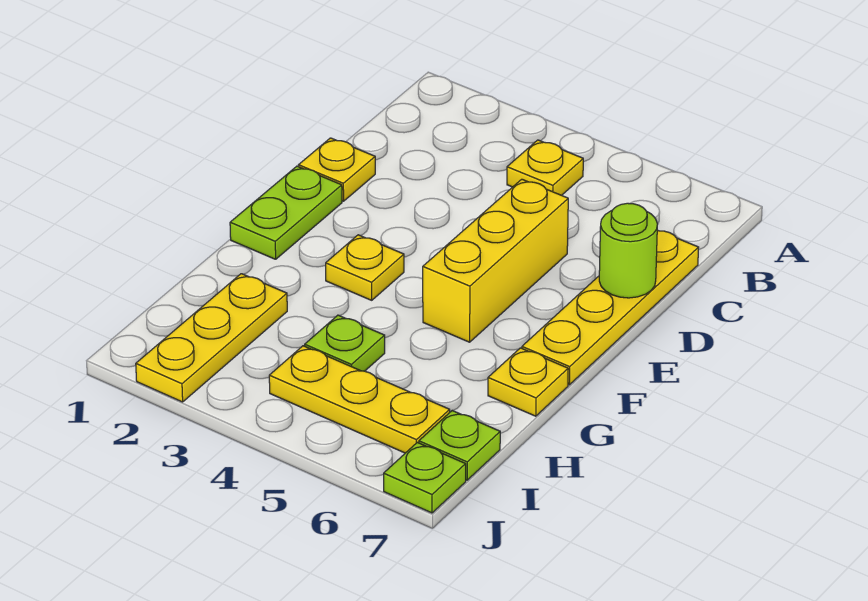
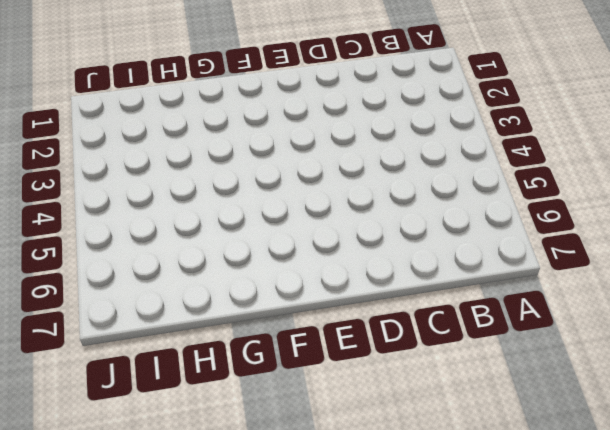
none -> yellow plate B4 level 1
none -> yellow plate C7:F7 level 1
none -> yellow plate D1 level 1

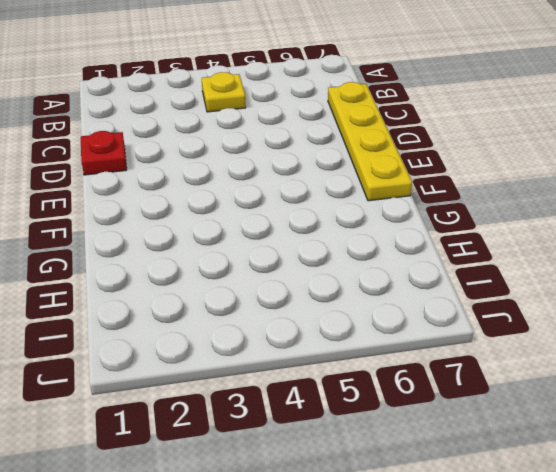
red plate D1 level 1 -> yellow plate D1 level 1
none -> yellow brick D5:F5 level 1
none -> lime plate E1:F1 level 1
none -> yellow plate F3 level 1

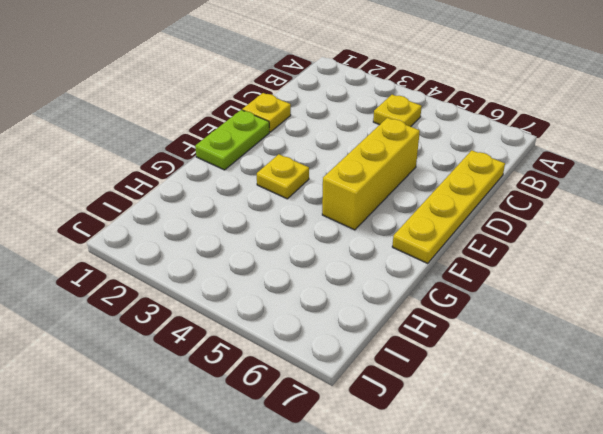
none -> yellow plate G7 level 1
none -> yellow plate H2:J2 level 1
none -> lime plate H4 level 1

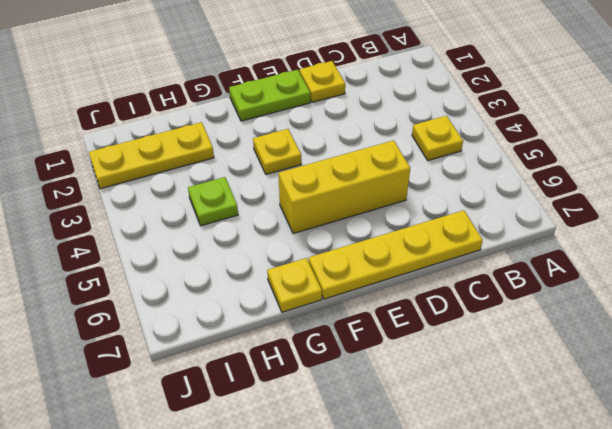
none -> yellow plate I4:I6 level 1
none -> lime plate I7 level 1
none -> lime plate J7 level 1

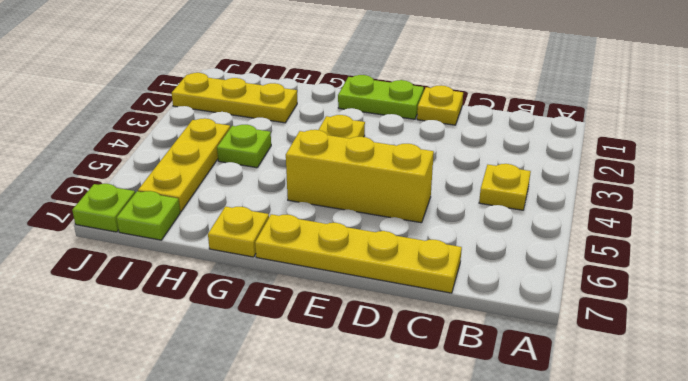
none -> lime round brick D7 level 2

